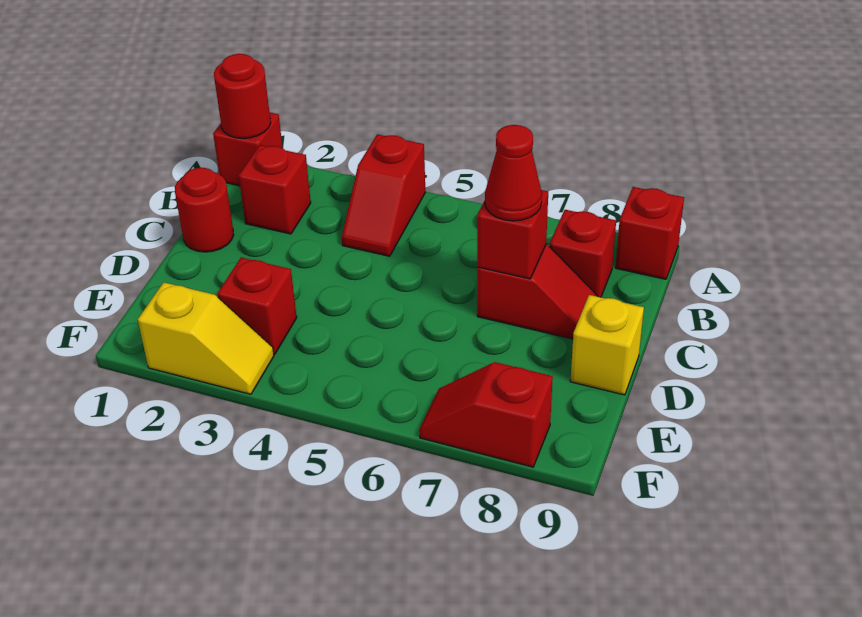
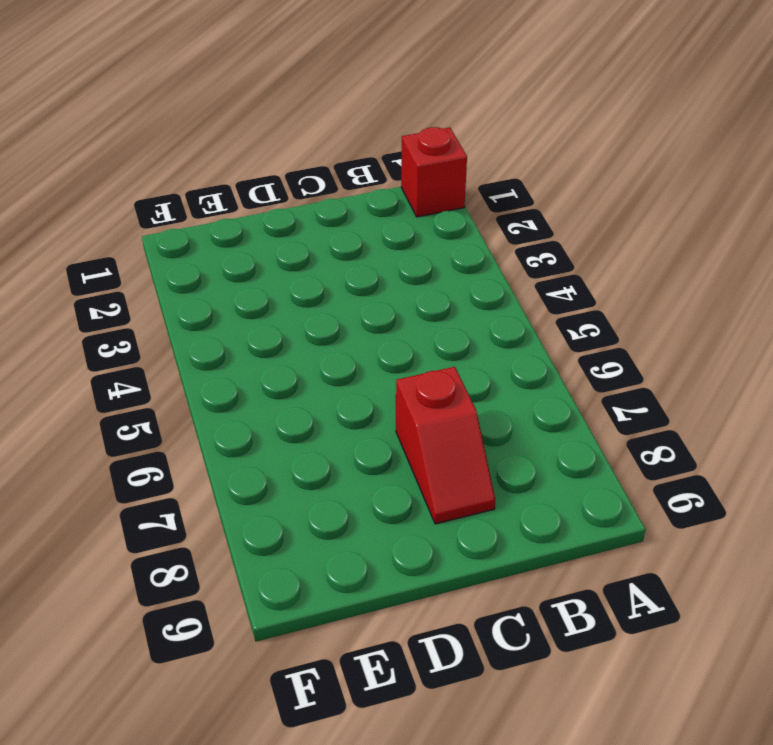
none -> red slope A4:B4 level 1 top A
none -> red brick A9 level 1
none -> red brick B2 level 1

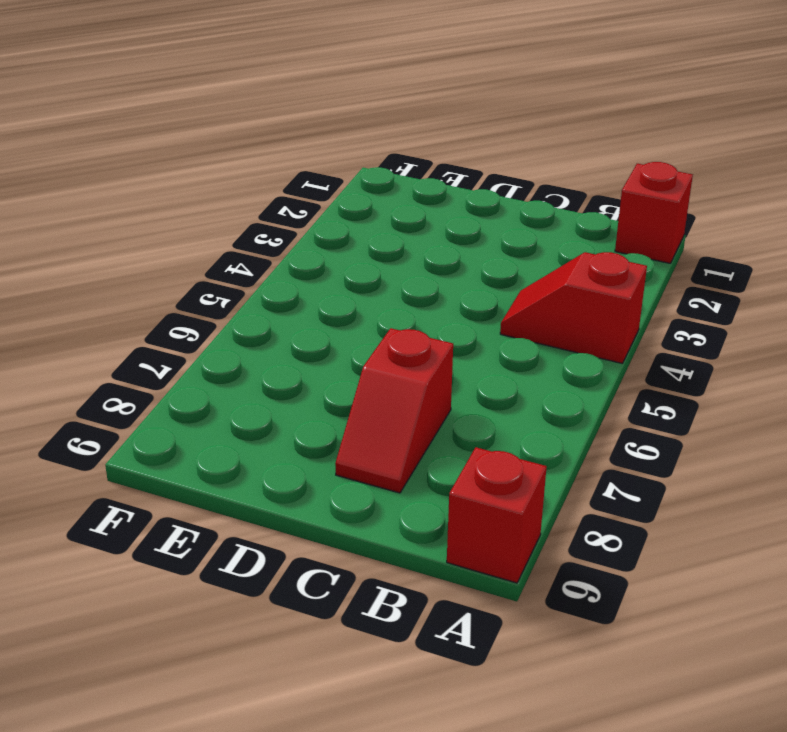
none -> red brick B2 level 1
none -> red brick B8 level 1
none -> red round brick C1 level 1

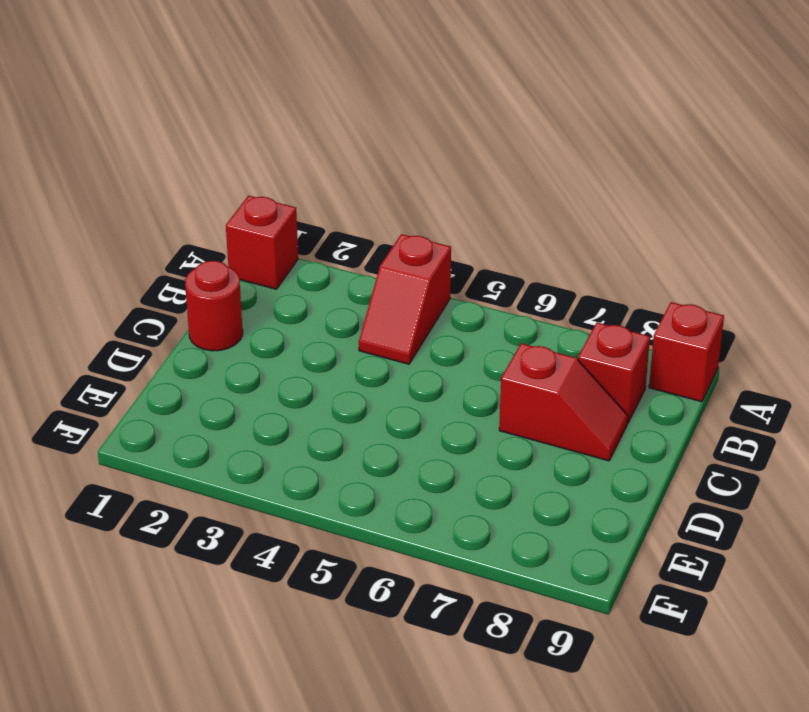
none -> red brick B2 level 1
none -> yellow brick D9 level 1
none -> red brick E3 level 1

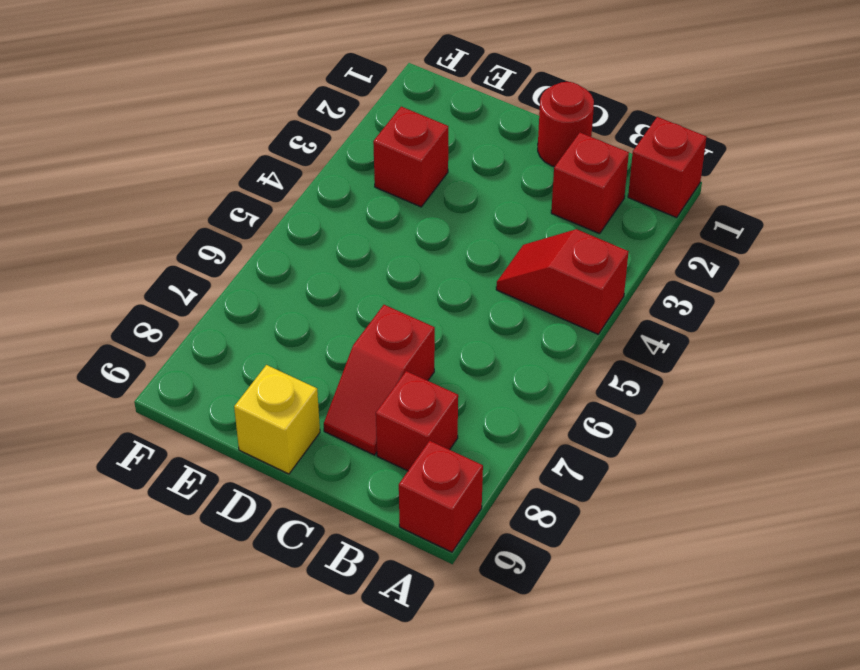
none -> yellow slope F2:F3 level 1 top 2
none -> red slope F7:F8 level 1 top 8
none -> red round brick A1 level 2

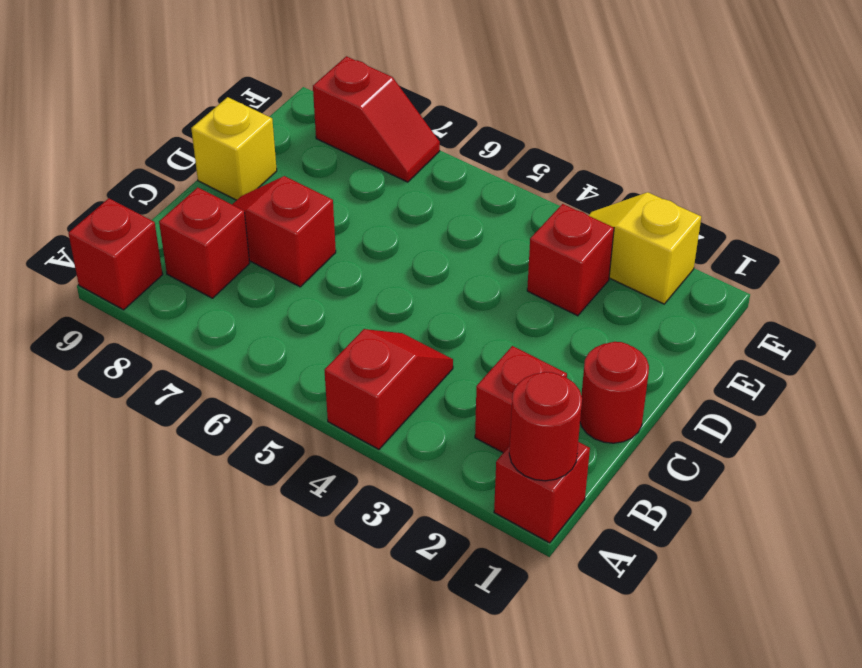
none -> red brick C7 level 2
none -> red cone C7 level 3

